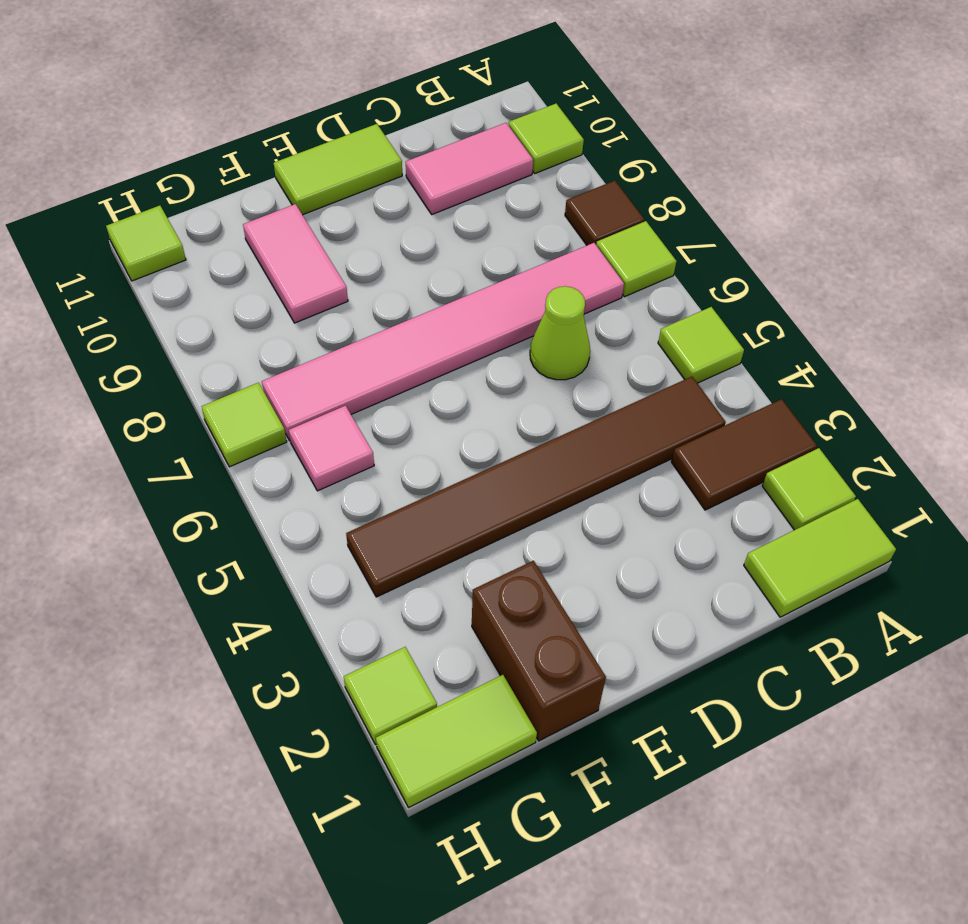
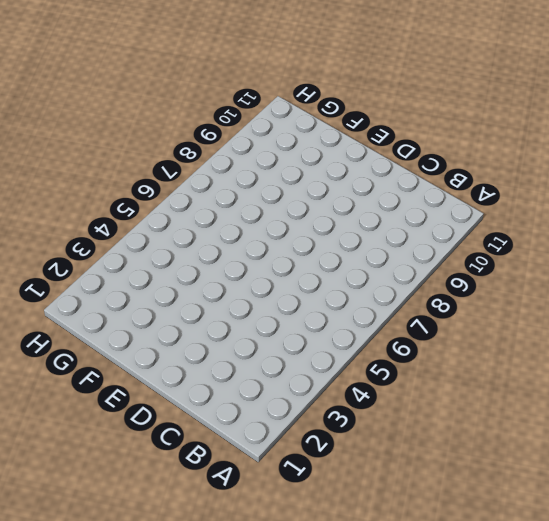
none -> lime tile A1:B1 level 1
none -> lime tile A2 level 1
none -> brown tile A3:B3 level 1

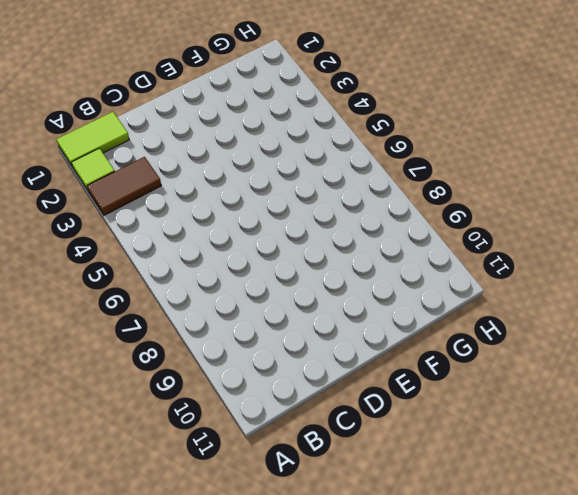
none -> lime tile A5 level 1
none -> lime tile A7 level 1
none -> brown tile A8 level 1

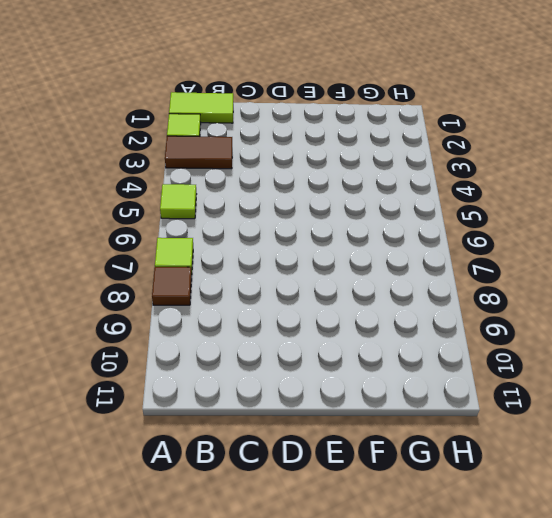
none -> lime tile A10 level 1
none -> brown tile B4:G4 level 1
none -> pink tile B7:G7 level 1

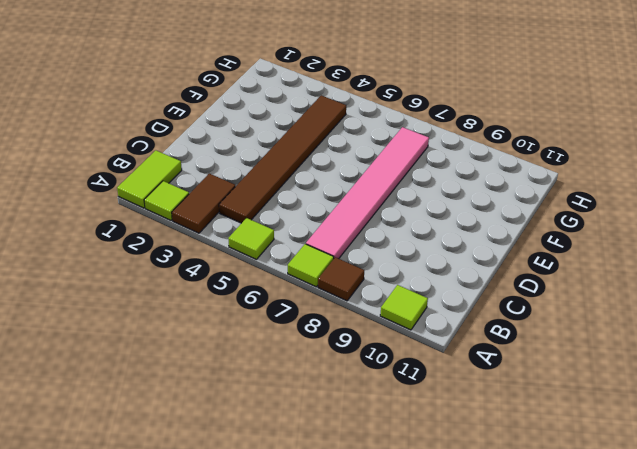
none -> pink tile B10:C10 level 1
none -> lime cone C6 level 1
none -> lime tile D11:E11 level 1

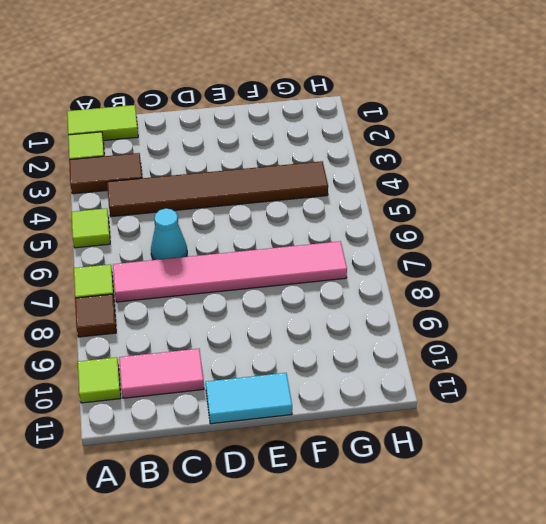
cyan cone C6 level 1 -> lime cone C6 level 1
cyan tile D11:E11 level 1 -> lime tile D11:E11 level 1
none -> brown brick F1:F2 level 1
none -> pink tile F9:F10 level 1
none -> lime tile G1:H1 level 1

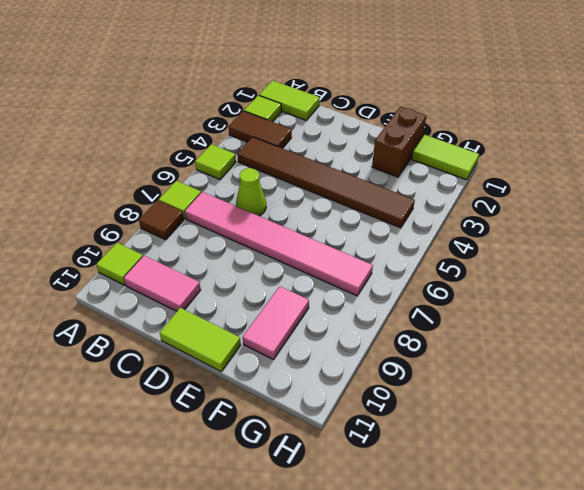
none -> pink tile G6 level 1
none -> lime tile H2 level 1
none -> lime tile H7 level 1

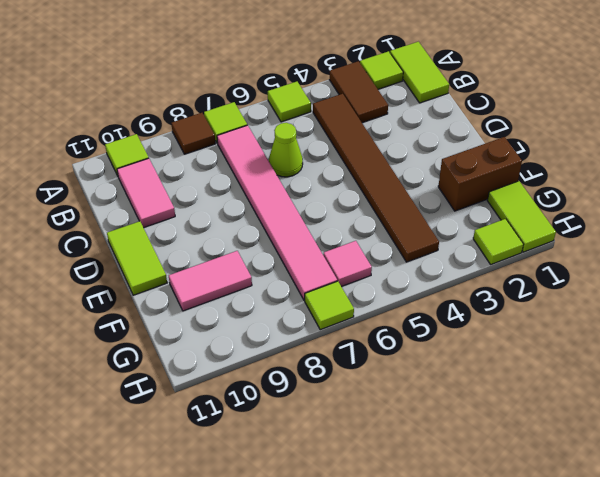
none -> lime tile H11 level 1

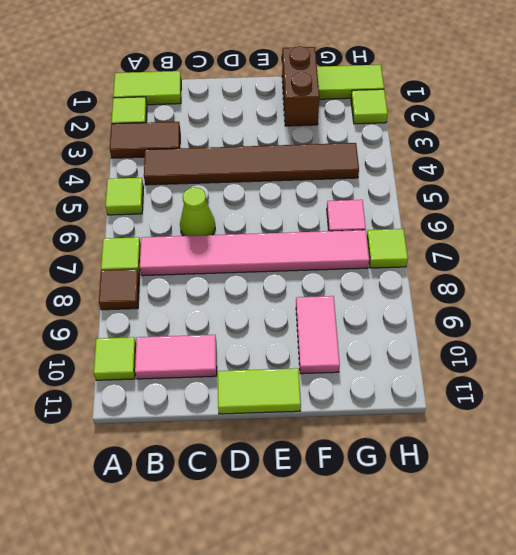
none -> lime tile H11 level 1

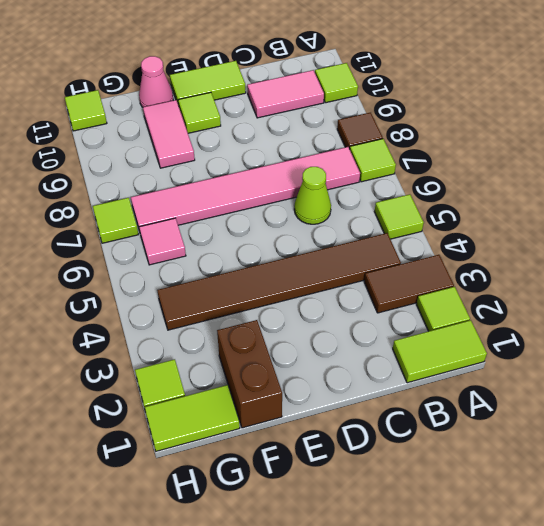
lime tile E10 level 1 -> none
pink cone F11 level 1 -> none

